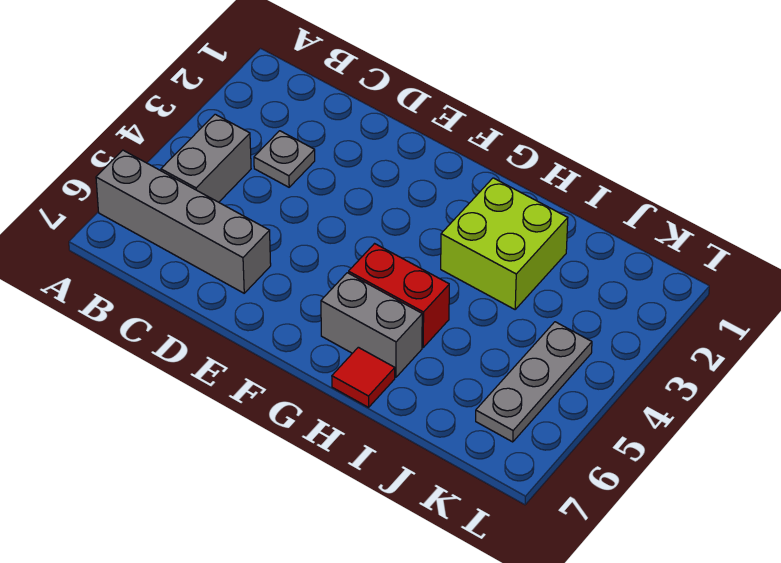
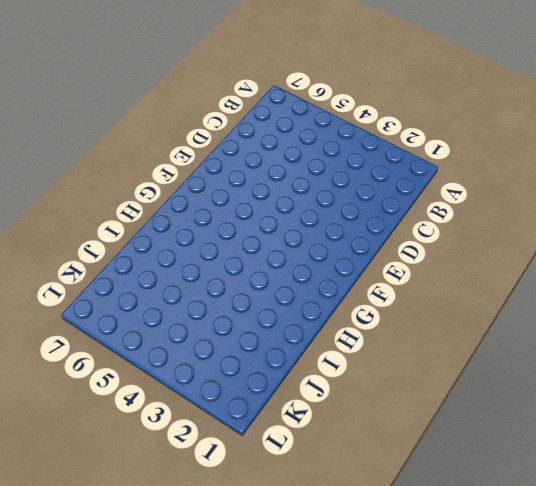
none -> grey brick A6:D6 level 1
none -> grey brick B4:B5 level 1

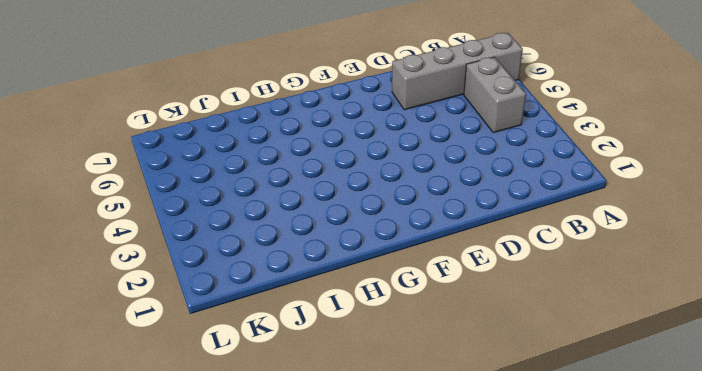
none -> grey plate C3 level 1
none -> red brick G5:H5 level 1

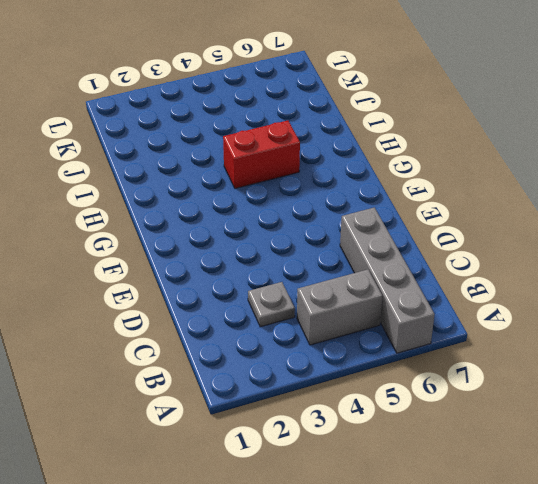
red brick H4:H5 level 1 -> red brick G5:H5 level 1
none -> grey brick G6:H6 level 1
none -> lime brick H2:I3 level 1

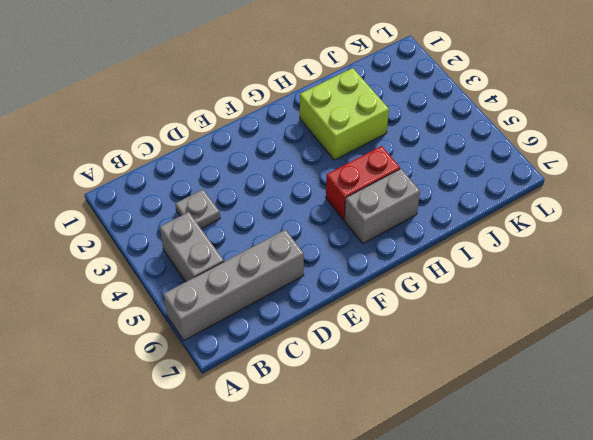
none -> red tile H7 level 1
none -> grey plate K4:K6 level 1

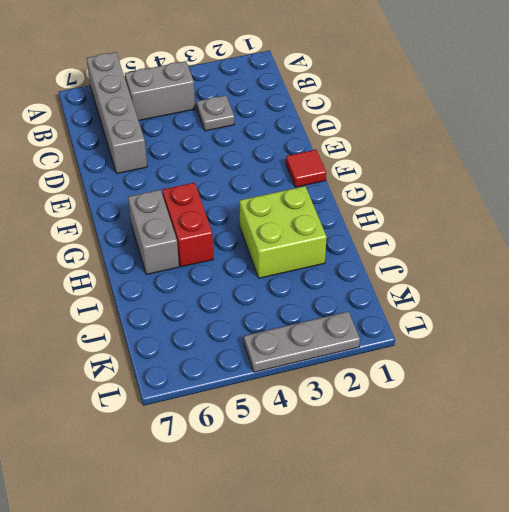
red tile F1 level 1 -> red tile H7 level 1
grey plate L2:L4 level 1 -> grey plate K4:K6 level 1

